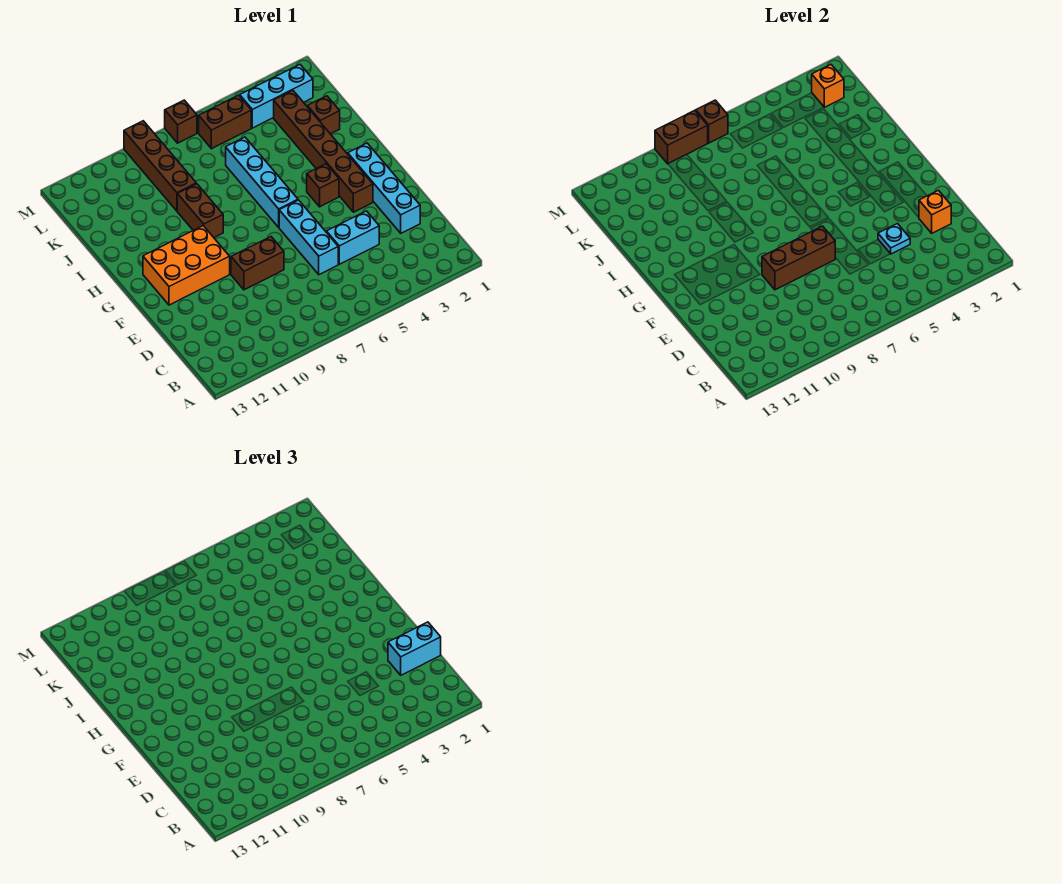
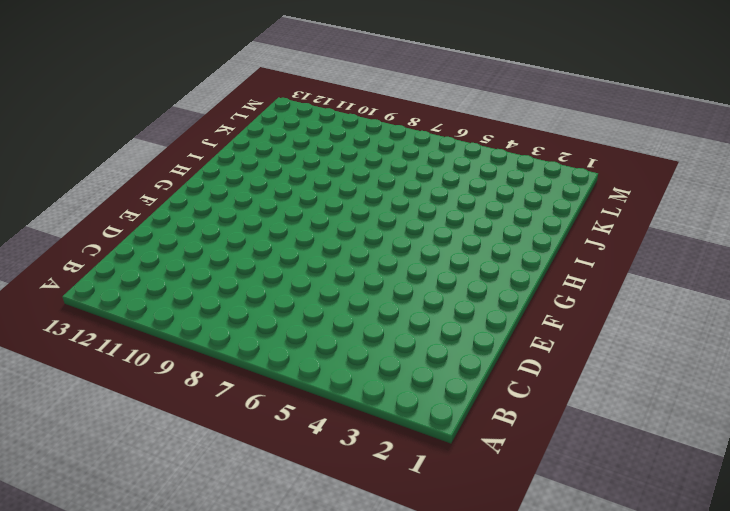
none -> cyan brick D2:G2 level 1
none -> cyan brick D4:D5 level 1
none -> cyan brick D6:F6 level 1

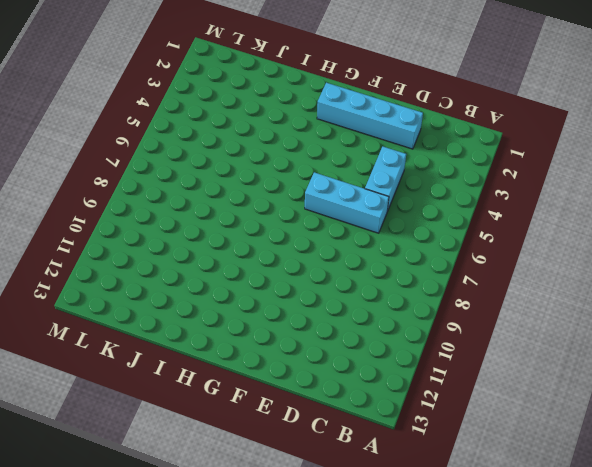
none -> brown brick E8:E9 level 1
none -> brown brick F3:K3 level 1
none -> orange brick F10:G12 level 1

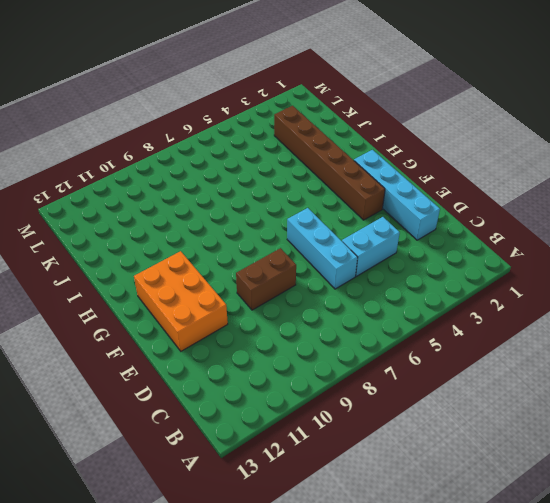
orange brick E11:G12 level 1 -> orange brick F10:G12 level 1
none -> brown brick G4 level 1
none -> cyan brick G6:J6 level 1
none -> brown brick H9:I9 level 1

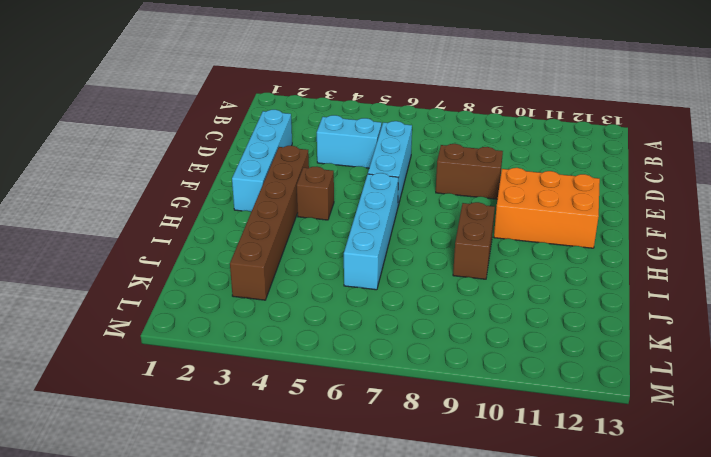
none -> brown brick J2 level 1
none -> brown brick J9:M9 level 1
none -> cyan brick L2:L4 level 1

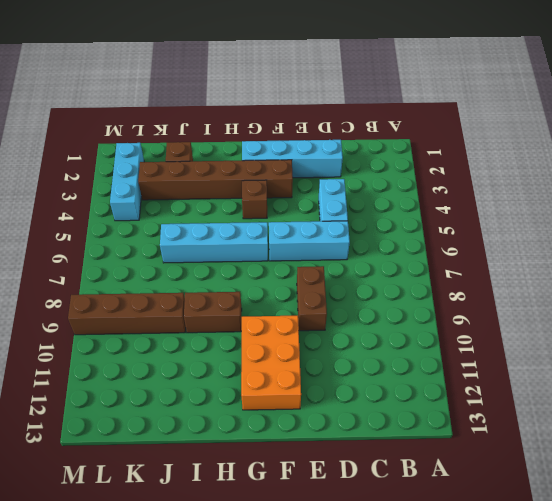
none -> brown brick L5:L6 level 1
none -> brown brick M7 level 1
none -> orange brick D2 level 2

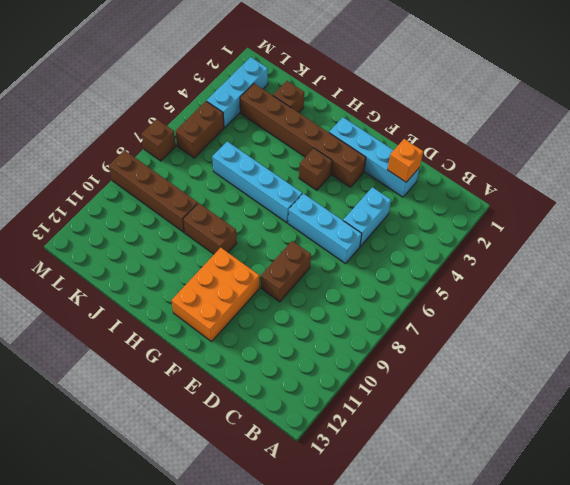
none -> cyan plate D4 level 2
none -> brown brick E7:E9 level 2
none -> orange brick L2 level 2

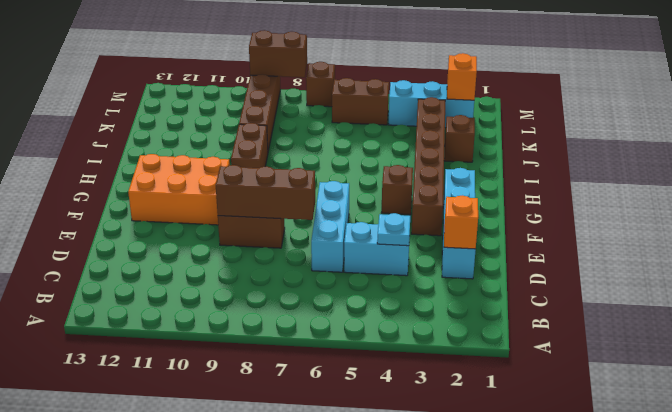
none -> cyan brick G6:J6 level 1
none -> brown brick M7 level 2
none -> cyan brick D1:D2 level 3

